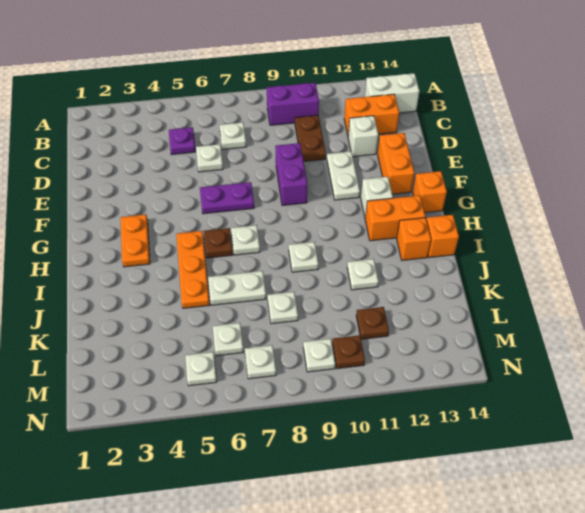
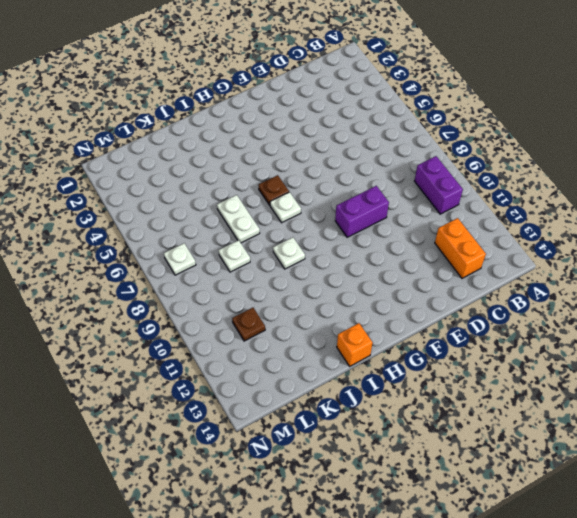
none -> white brick B13:B14 level 1
none -> purple plate C5 level 1
none -> white plate C7 level 1
none -> brown plate C10:D10 level 1

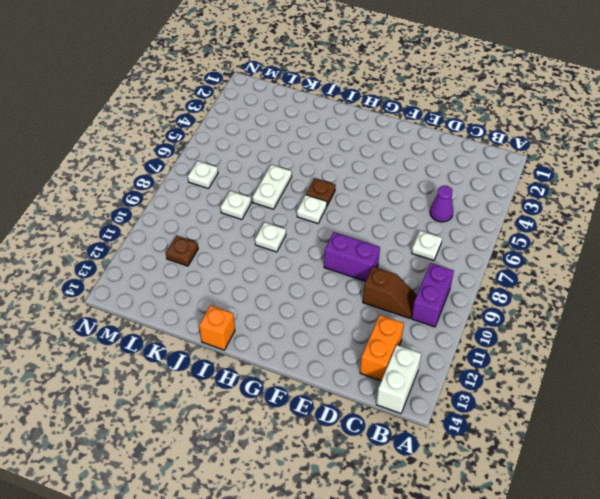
purple cone C5 level 1 -> purple plate C5 level 1
brown slope C10:D10 level 1 top D -> brown plate C10:D10 level 1
none -> white plate D6 level 1
none -> white brick D12 level 1
none -> white plate E11:F11 level 1
none -> orange brick E13:F13 level 1

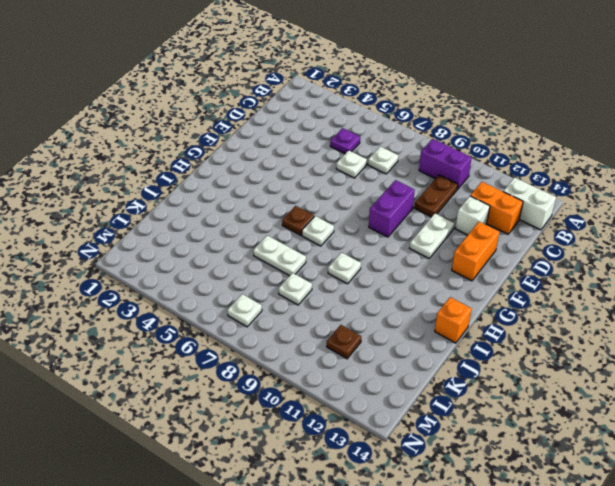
none -> purple plate F6:F7 level 1
none -> orange plate G3:H3 level 1
none -> white brick G12 level 1
none -> orange brick G14 level 1

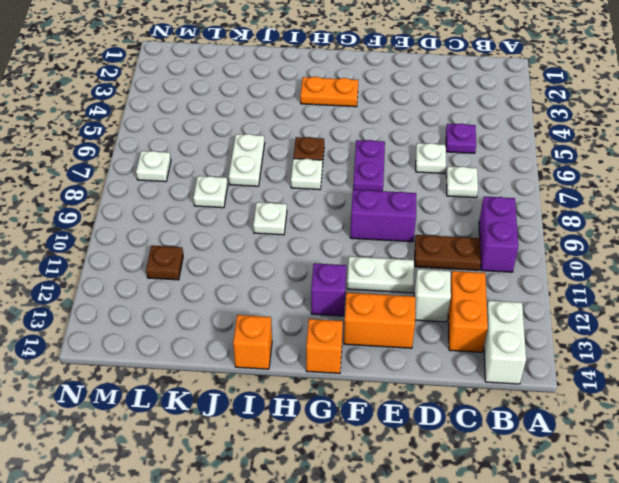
purple brick G12 level 1 -> white brick G12 level 1
none -> orange plate H5:J5 level 1
none -> orange brick H12:H13 level 1
none -> orange brick I13 level 1
none -> white plate J11 level 1

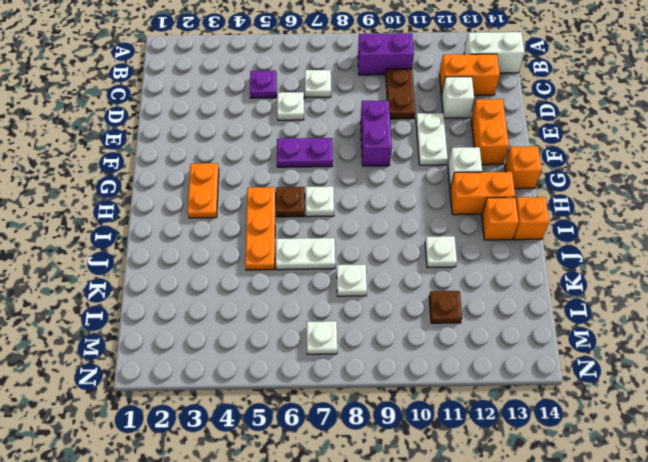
none -> white plate I9 level 1
none -> white plate L6 level 1
none -> white plate M5 level 1
none -> white plate M9 level 1

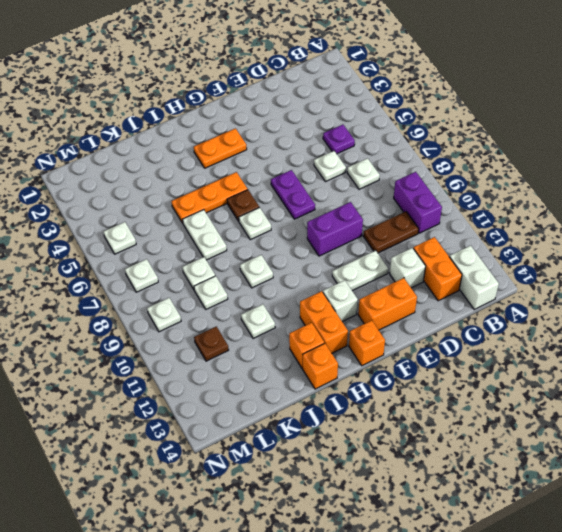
white plate K9 level 1 -> white plate L6 level 1
none -> brown plate M10 level 1

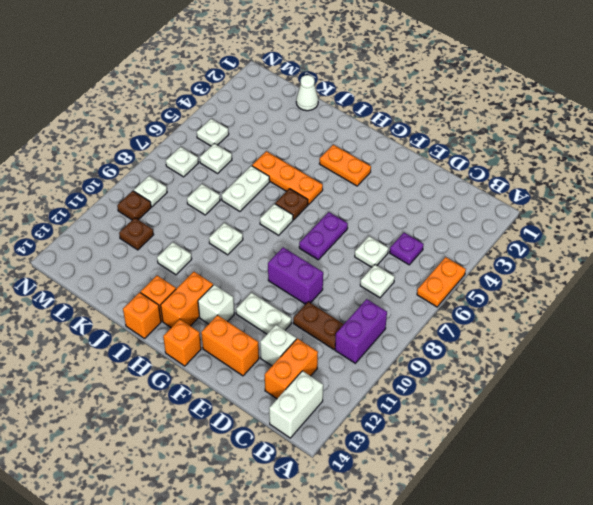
orange plate A5:A6 level 1 -> none
white cone K1 level 1 -> none

